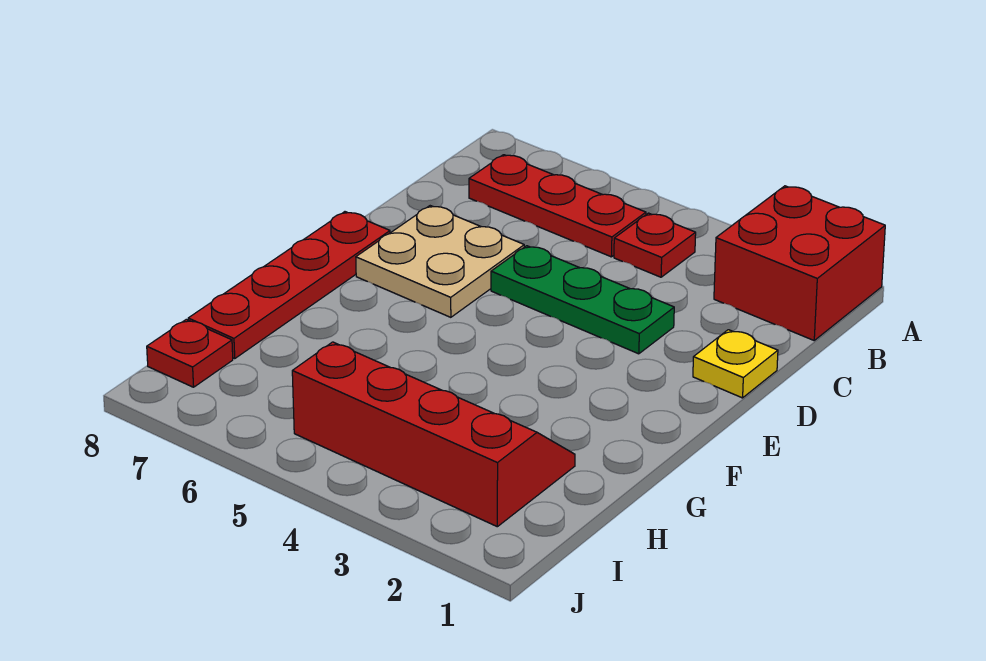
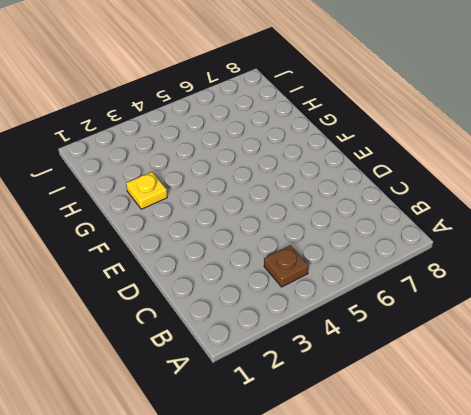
brown plate B4 level 1 -> red plate B4 level 1
yellow plate G2 level 1 -> yellow plate D1 level 1
none -> red brick A1:B2 level 1
none -> red plate B5:B7 level 1

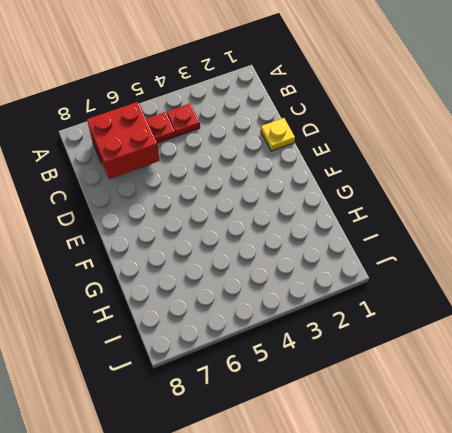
red brick B6:C7 level 2 -> red brick A1:B2 level 1
none -> green plate D3:D5 level 1
none -> tan plate D6:E7 level 1

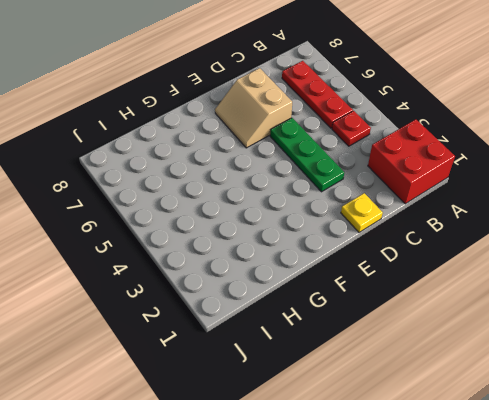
tan slope D6:E7 level 1 top D -> tan plate D6:E7 level 1
none -> red plate E8:H8 level 1
none -> red slope H2:I5 level 1 top I

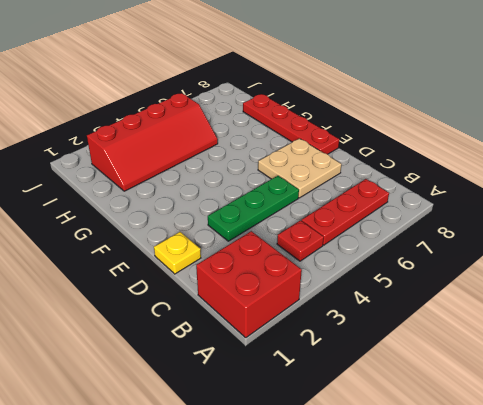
none -> red plate I8 level 1

